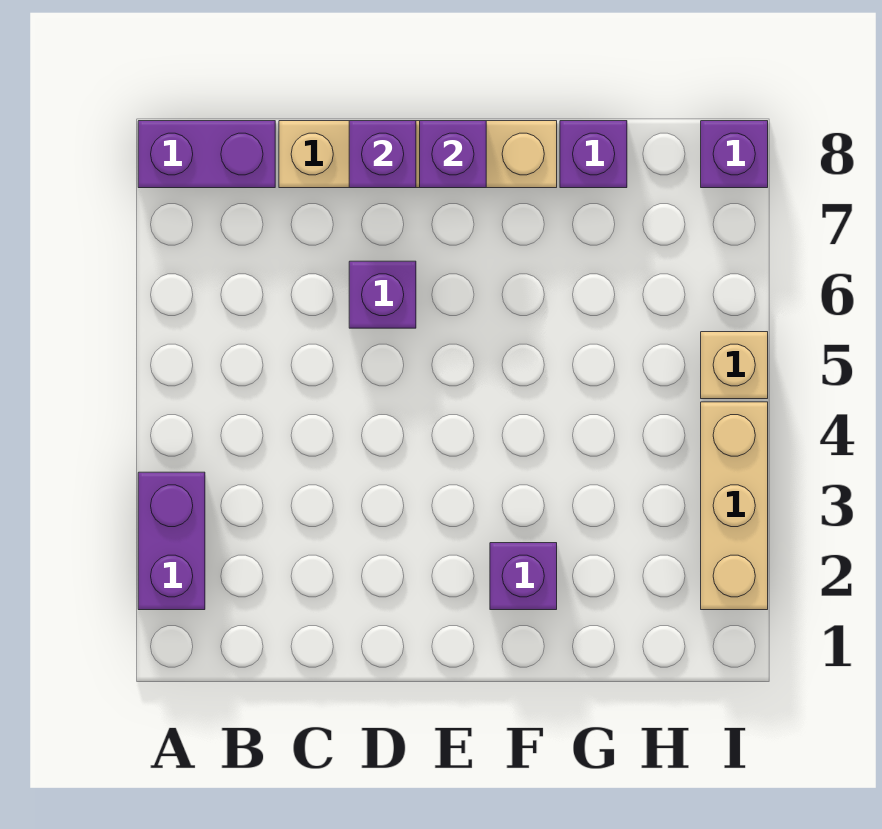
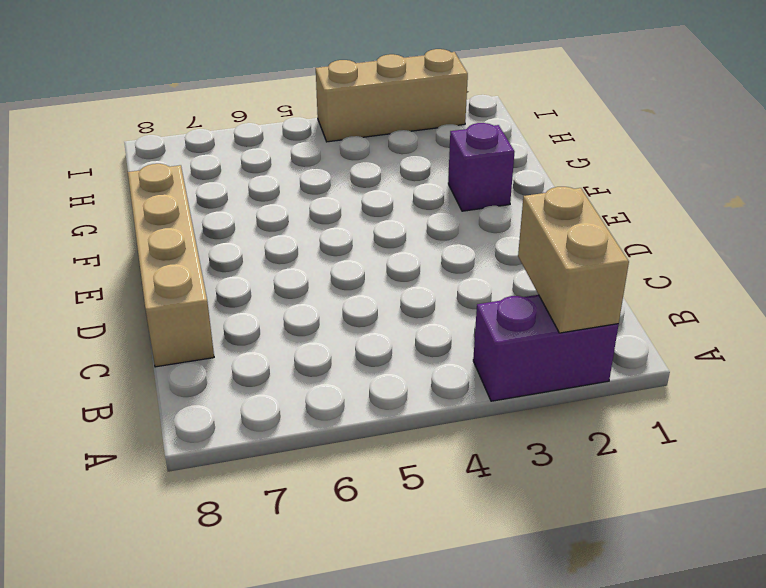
tan brick A2:B2 level 2 -> none
none -> purple brick A8:B8 level 1
none -> purple brick D6 level 1

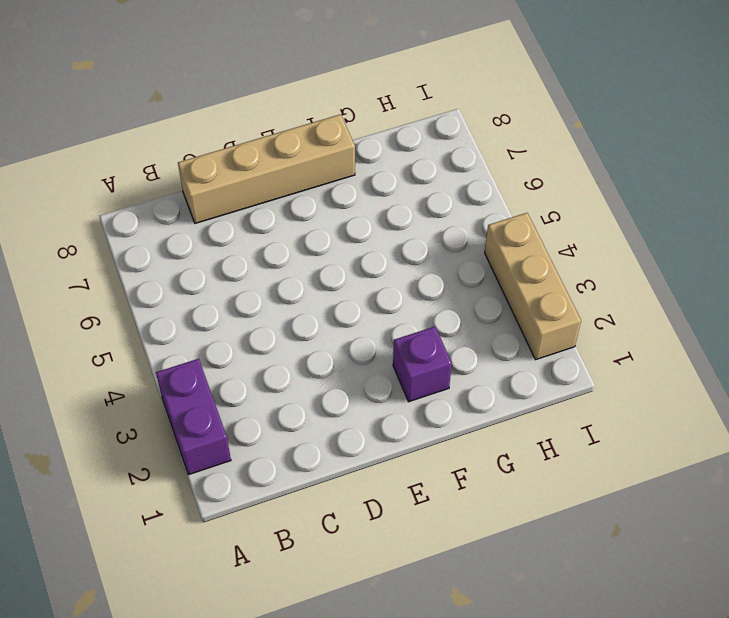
none -> purple brick A8:B8 level 1
none -> purple brick D6 level 1

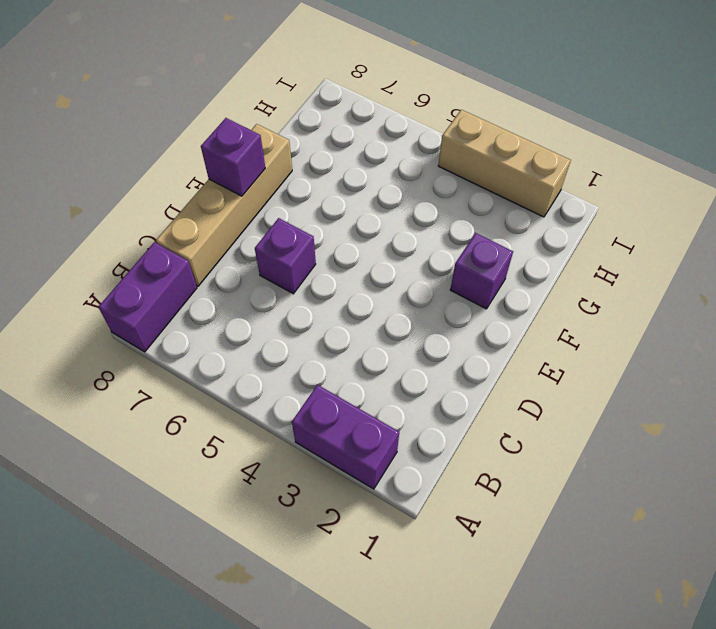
none -> purple brick G8 level 1
none -> tan brick I5 level 1

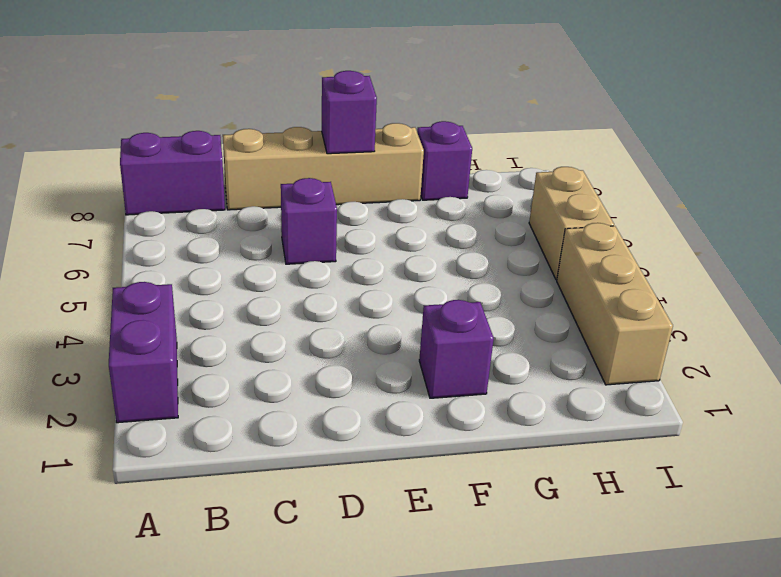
tan brick I5:I6 level 1 -> tan brick I5 level 1
none -> purple brick I8 level 1
none -> purple brick D8 level 2

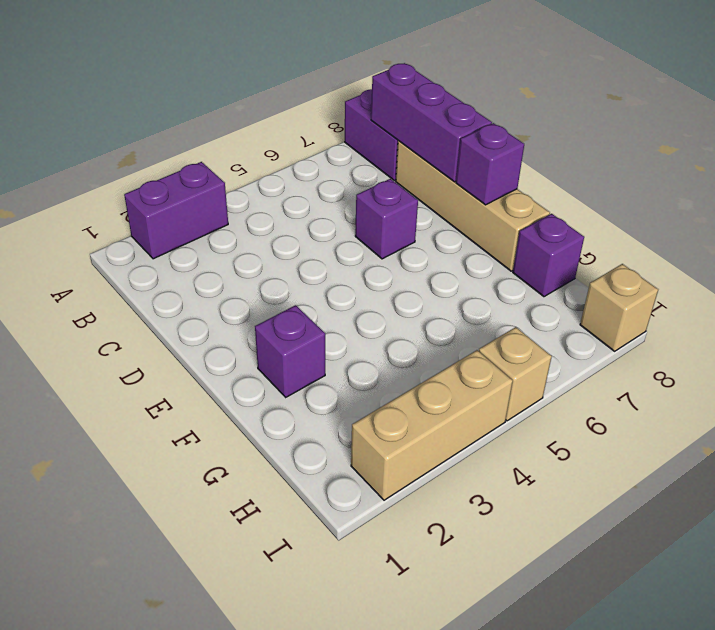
purple brick B8:D8 level 2 -> purple brick D8 level 2
tan brick I8 level 1 -> purple brick I8 level 1

